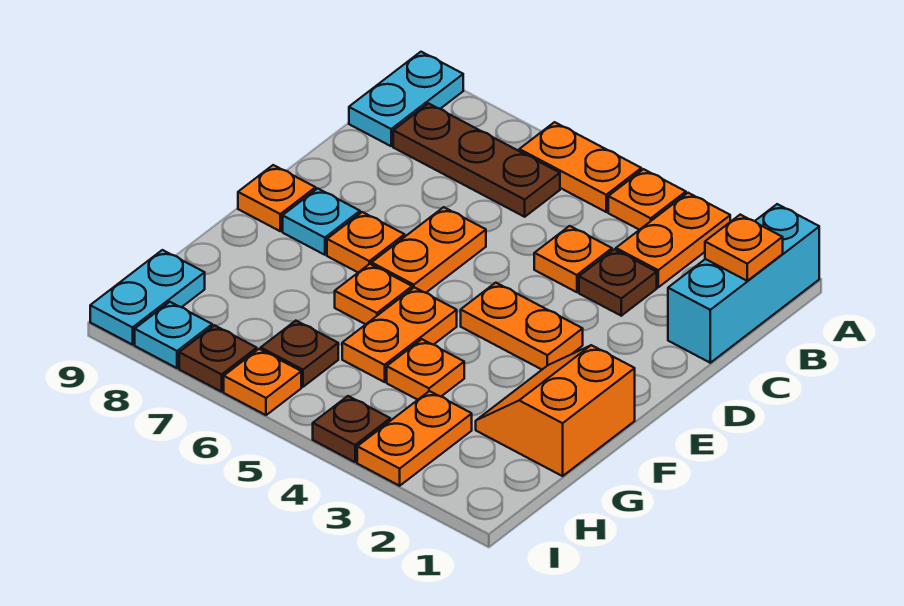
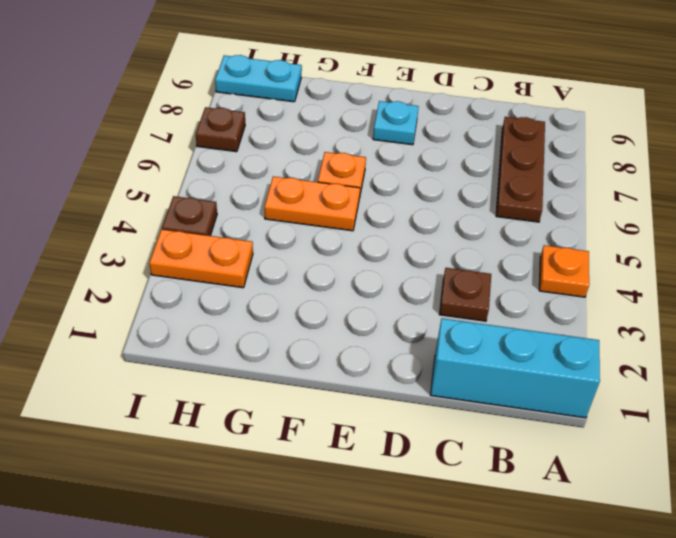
none -> orange plate A3:B3 level 1
none -> orange plate A5:A6 level 1
none -> cyan plate A9:B9 level 1

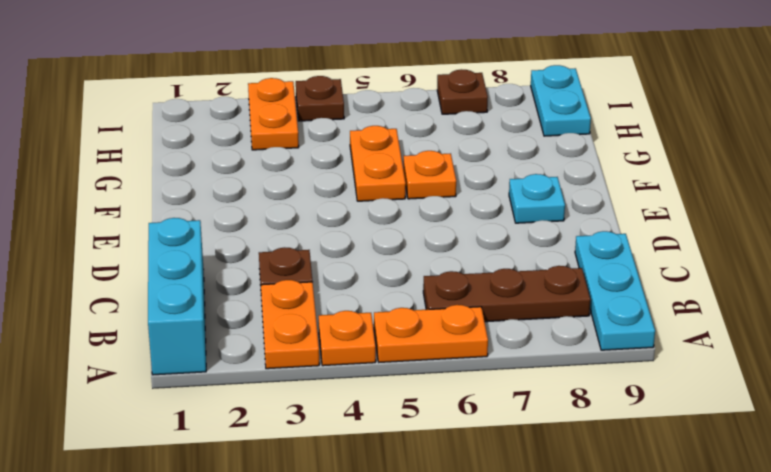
cyan plate A9:C9 level 1 -> cyan plate A9:B9 level 1
none -> orange plate C4 level 1
none -> orange plate D6:E6 level 1
none -> orange plate E3:E4 level 1

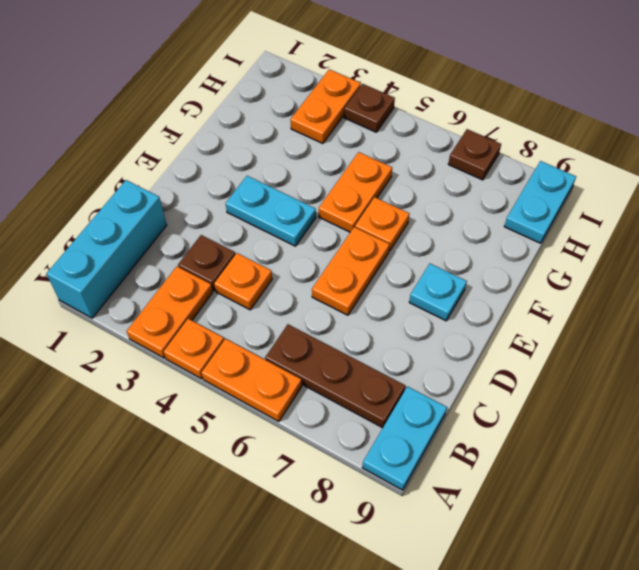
cyan plate E3:E4 level 1 -> orange plate E3:E4 level 1
none -> orange plate E7 level 1
none -> orange plate E9 level 1
none -> orange slope F1:G2 level 1 top 1

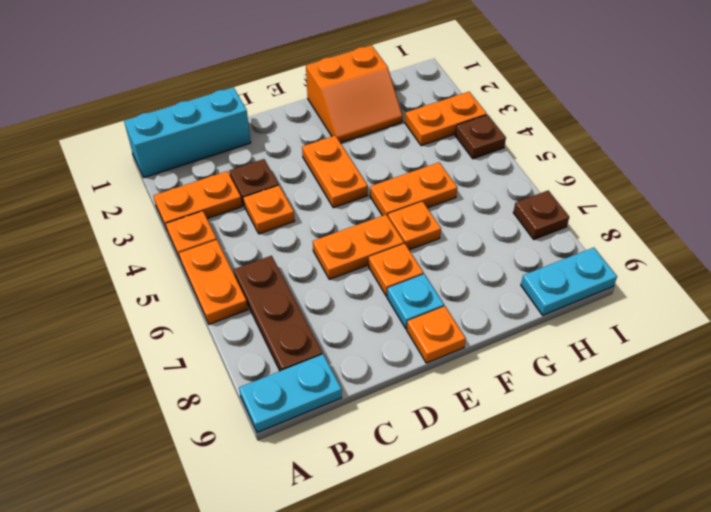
none -> orange plate G4 level 1
none -> brown plate H6 level 1
none -> orange plate I6 level 1

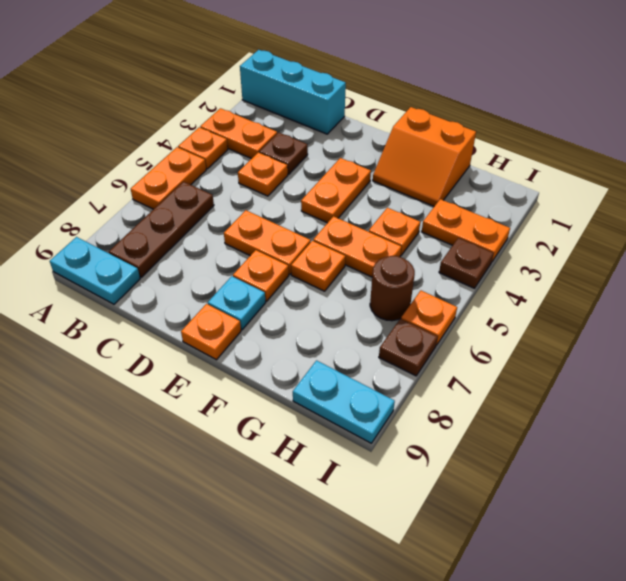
brown round brick H6 level 1 -> brown plate H6 level 1
none -> cyan plate I8 level 1
none -> orange plate B1 level 2

